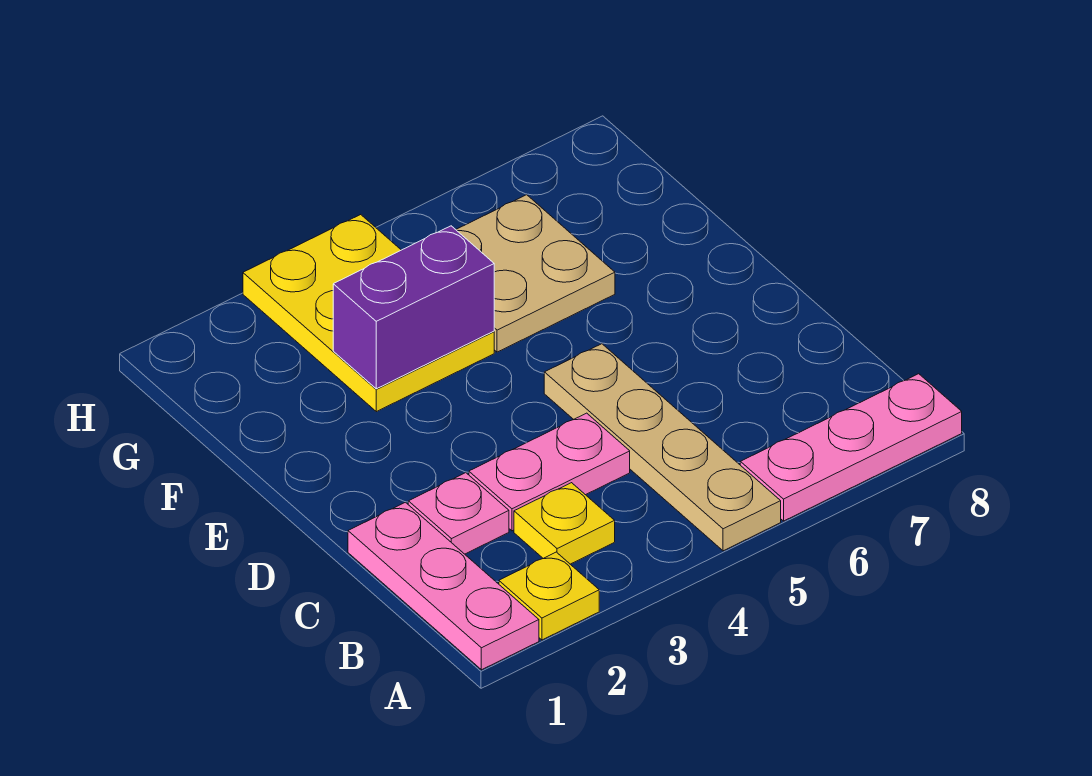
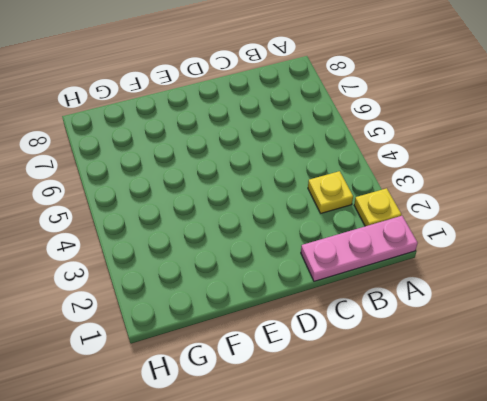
none -> tan plate A5:D5 level 1
none -> pink plate A6:A8 level 1

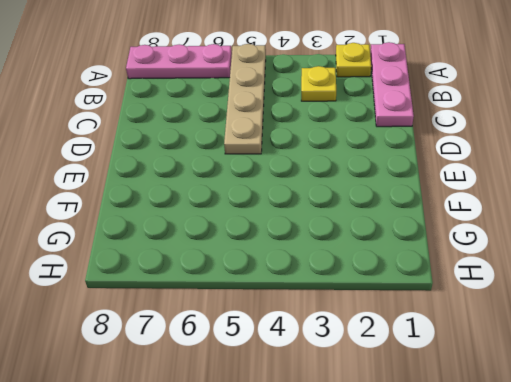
none -> pink plate C2 level 1
none -> pink plate C3:C4 level 1

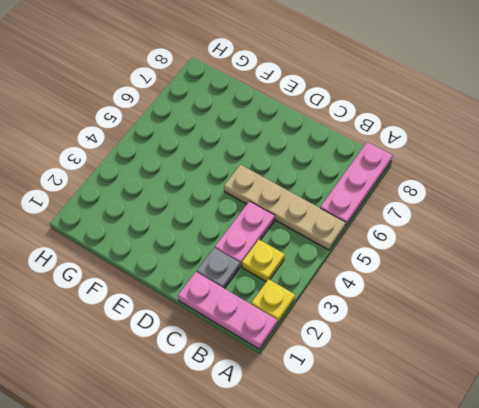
grey plate C2 level 1 -> pink plate C2 level 1
none -> yellow plate F3:H4 level 1
none -> tan plate F5:G6 level 1

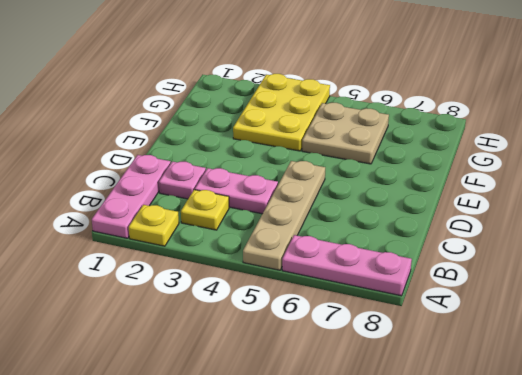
none -> purple brick F3:F4 level 2

